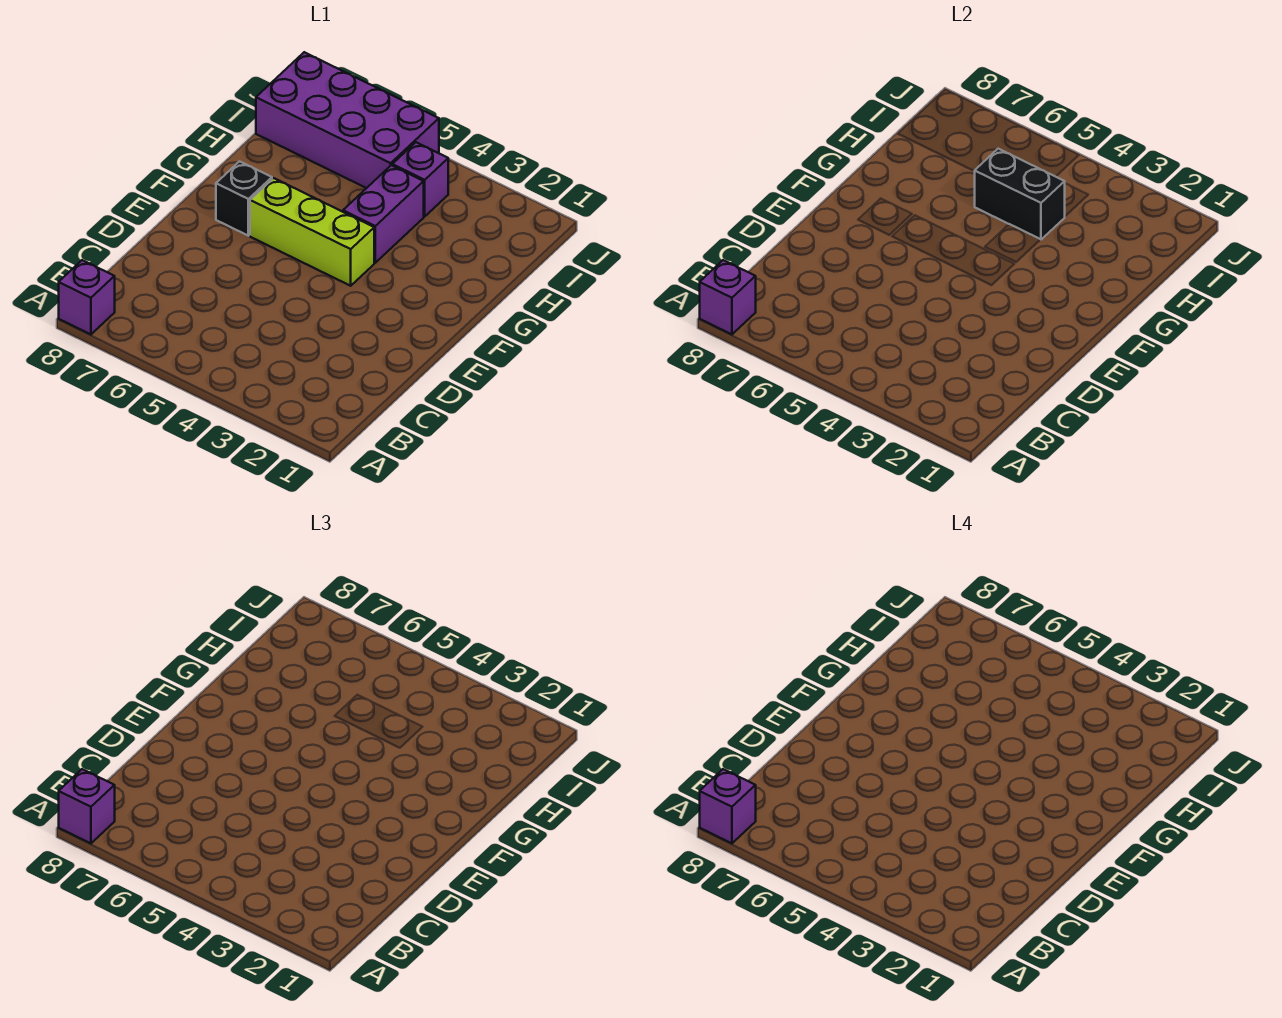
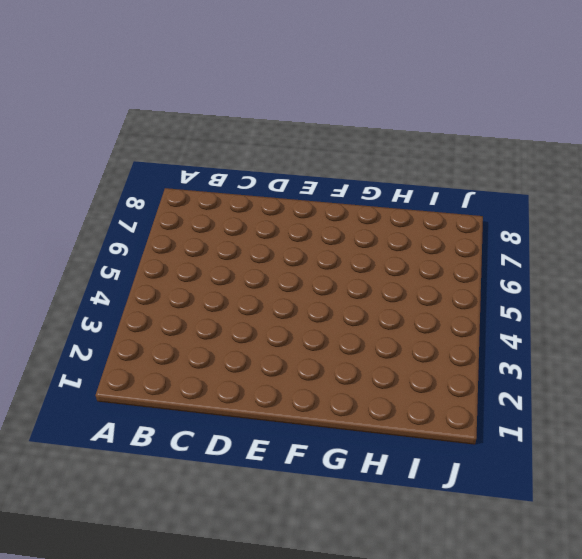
none -> purple brick A8 level 1
none -> lime brick F4:F6 level 1

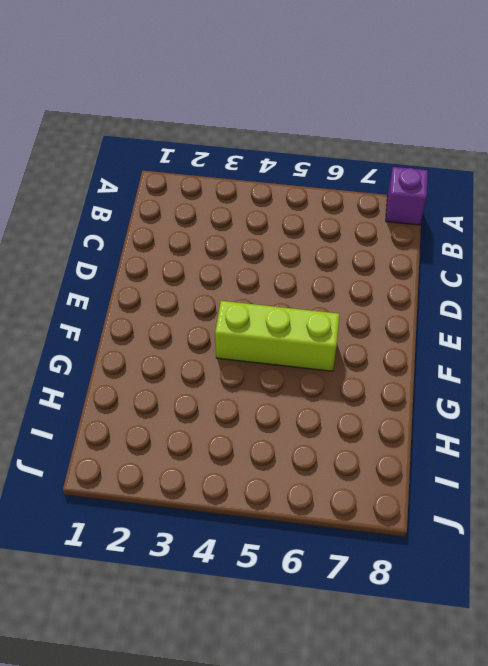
none -> black brick F7 level 1
none -> purple brick G4:H4 level 1

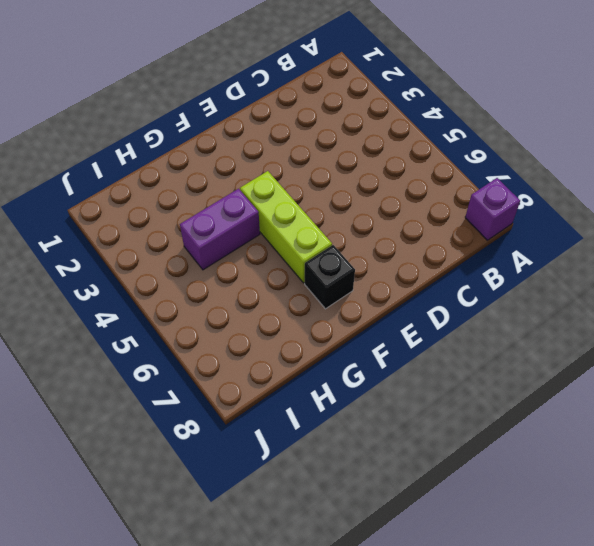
none -> purple brick I4 level 1
none -> purple brick I5:J8 level 1

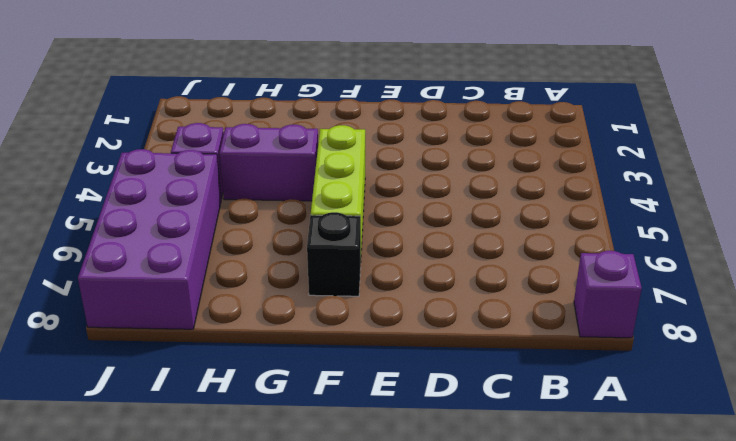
none -> purple brick A8 level 2
none -> black brick H4:H5 level 2

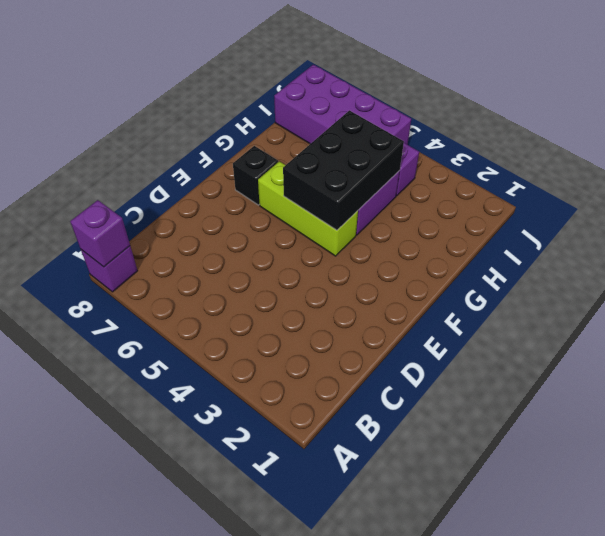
black brick F4:H5 level 2 -> black brick H4:H5 level 2
none -> purple brick A8 level 3
none -> purple brick A8 level 4

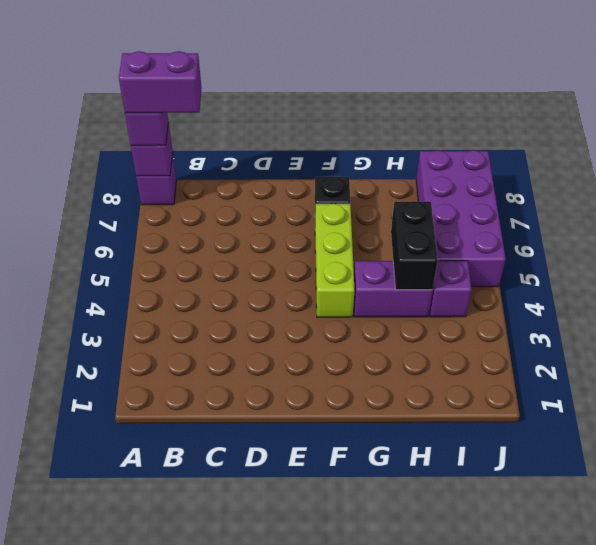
purple brick A8:B8 level 4 -> purple brick A8 level 4

